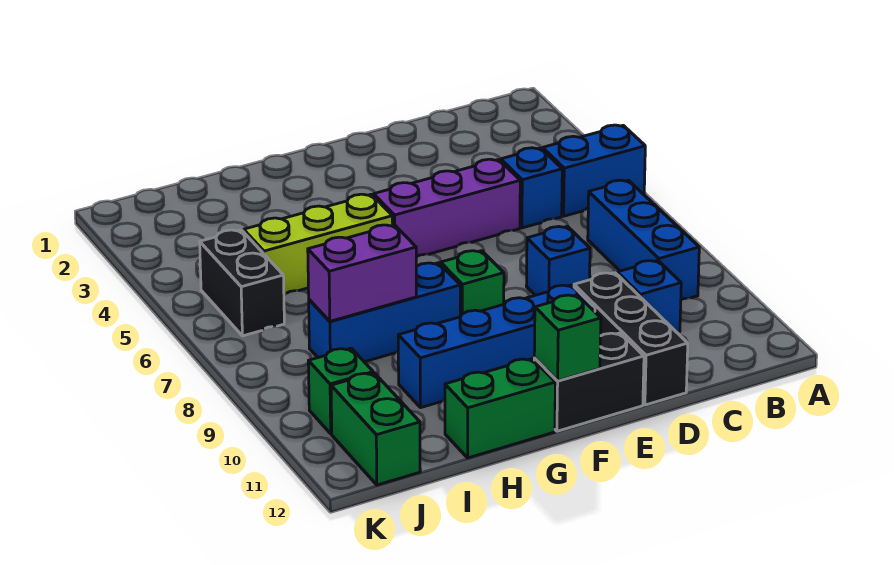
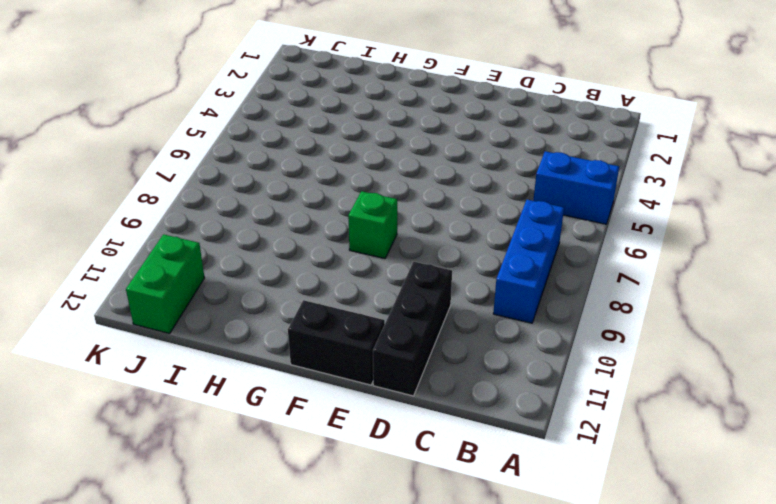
none -> blue brick C5 level 1
none -> blue brick C10 level 1
none -> purple brick D5:F5 level 1

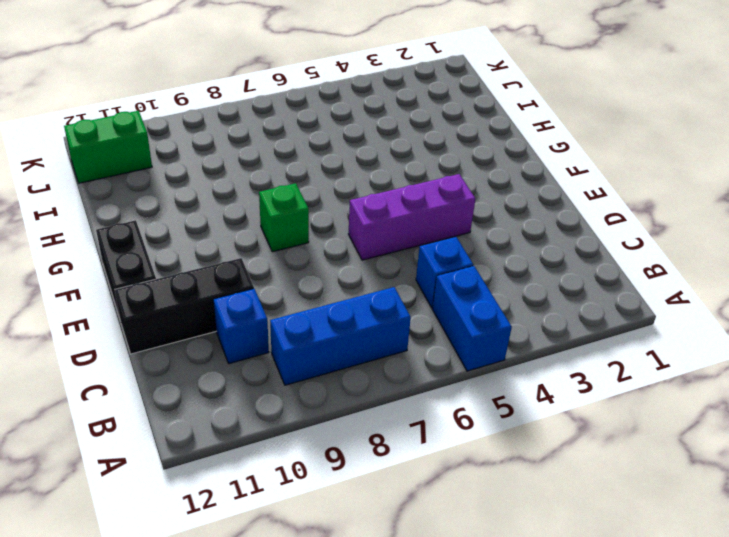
purple brick E4:E6 level 1 -> purple brick D5:F5 level 1
none -> blue brick D8 level 1
none -> blue brick E10:H10 level 1
none -> lime brick G5:I5 level 1

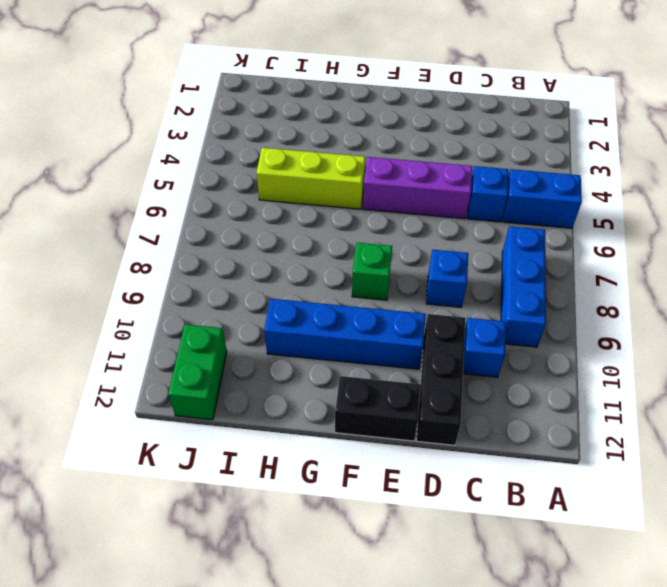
none -> blue brick G8:I8 level 1
none -> green brick G12:H12 level 1
none -> black brick J5:J6 level 1

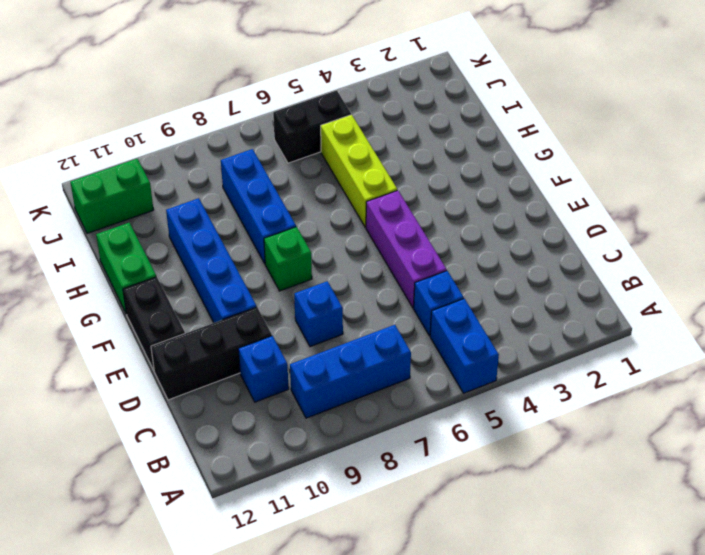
none -> green brick J10 level 1
none -> green brick F12 level 2
none -> purple brick H8:I8 level 2

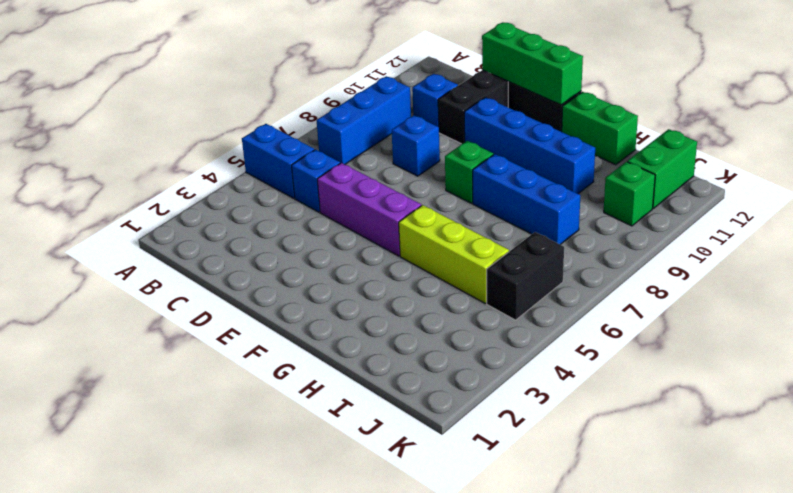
green brick D12:F12 level 2 -> green brick F12 level 2
none -> purple brick H8:I8 level 2

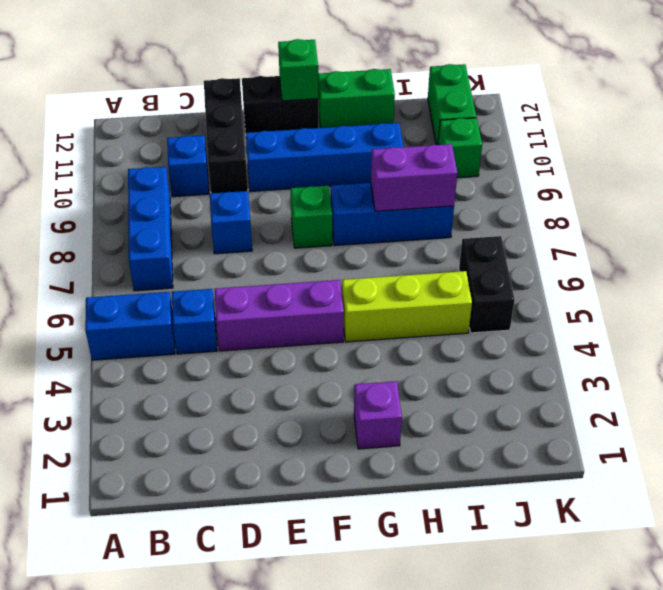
purple brick G2 level 1 -> none

